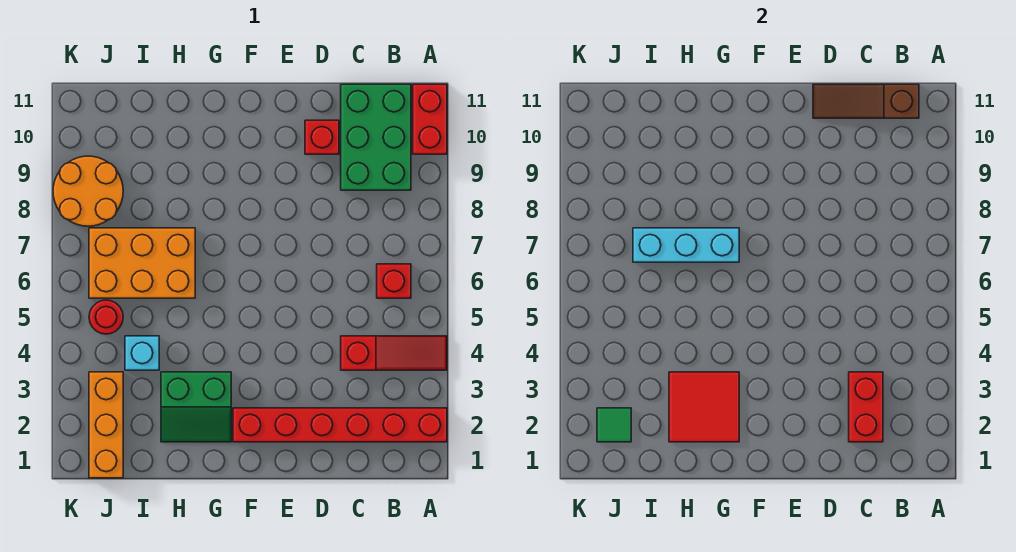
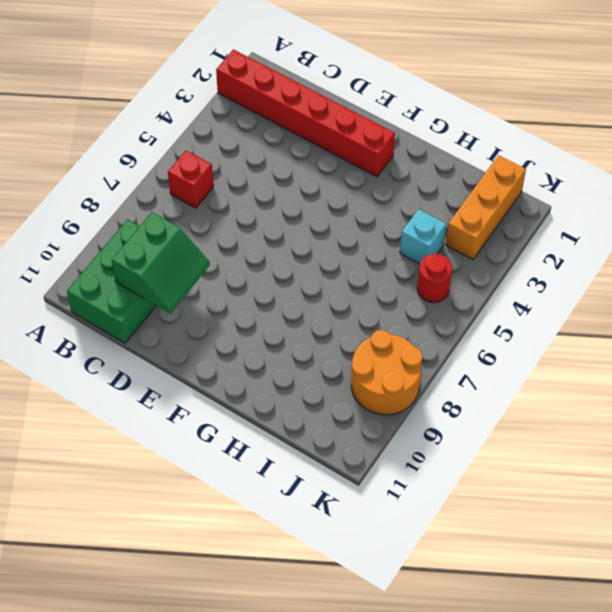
green slope C9:D10 level 2 top C -> green slope G2:H3 level 1 top 3
none -> red slope A4:C4 level 1 top C
none -> red brick A10:A11 level 1
none -> red brick D10 level 1

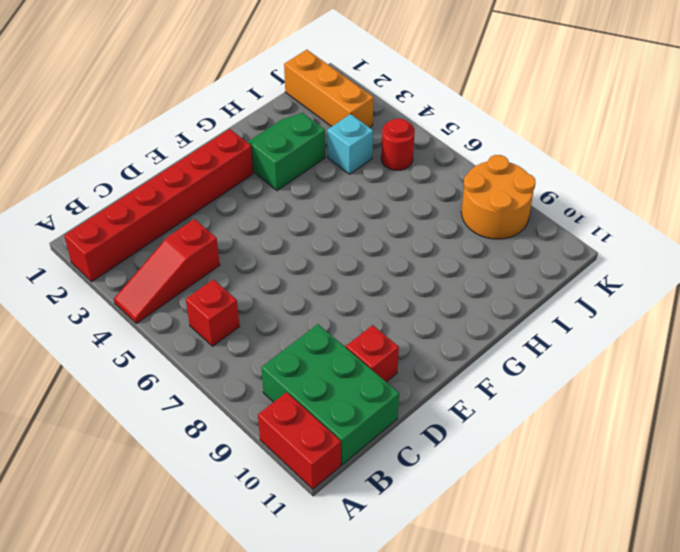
none -> orange brick H6:J7 level 1
none -> brown slope B11:D11 level 2 top B
none -> red brick C2:C3 level 2

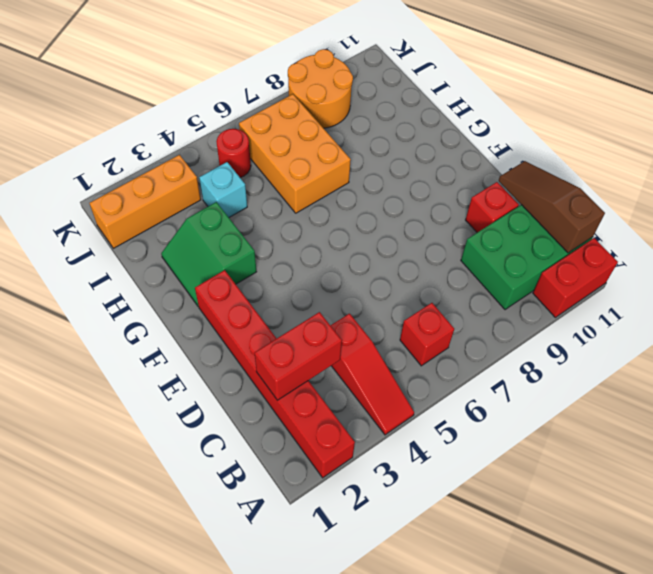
none -> red tile G2:H3 level 2
none -> cyan brick G7:I7 level 2
none -> green tile J2 level 2

